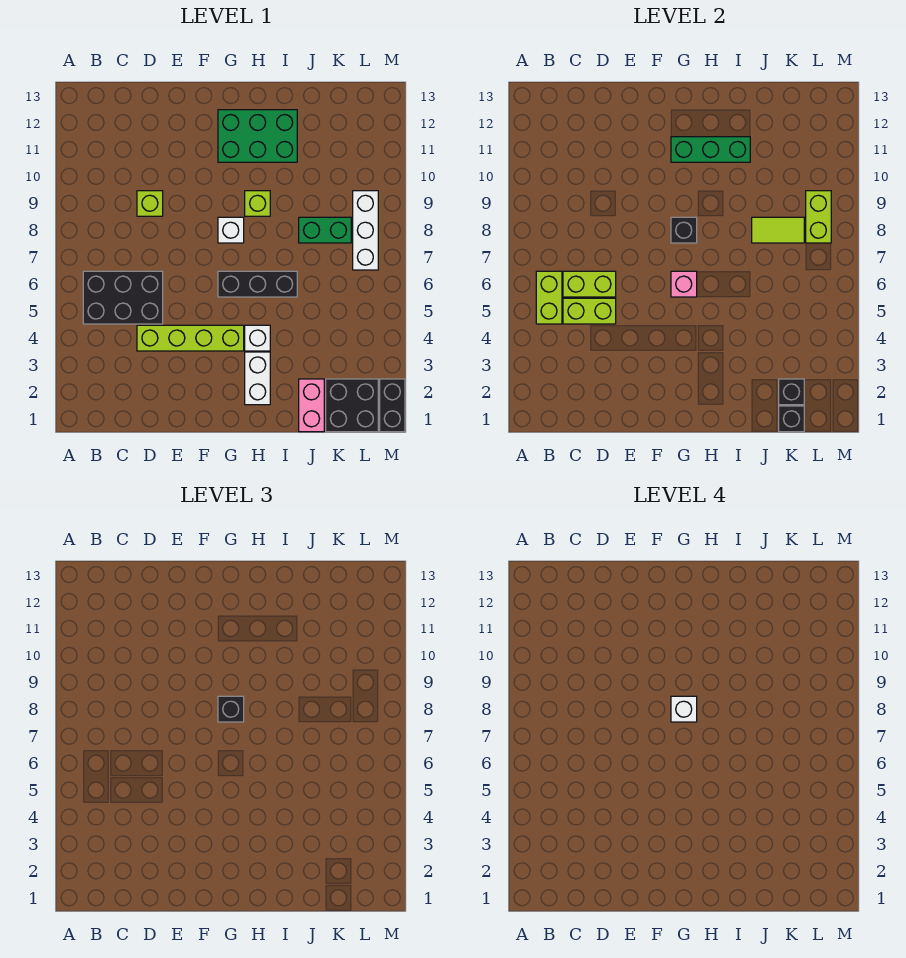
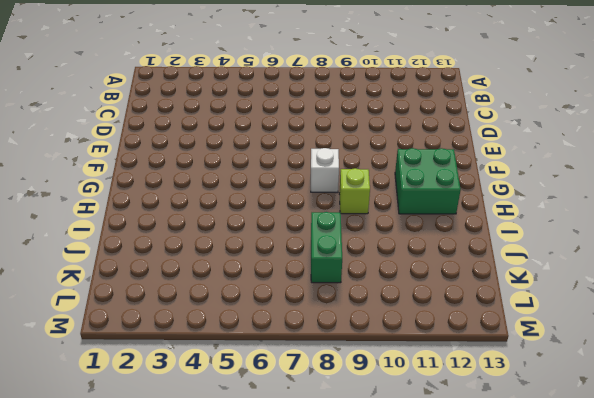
green brick G11:H12 level 1 -> green brick G11:I12 level 1
none -> black brick B5:D6 level 1
none -> lime brick D4:G4 level 1
none -> lime brick D9 level 1

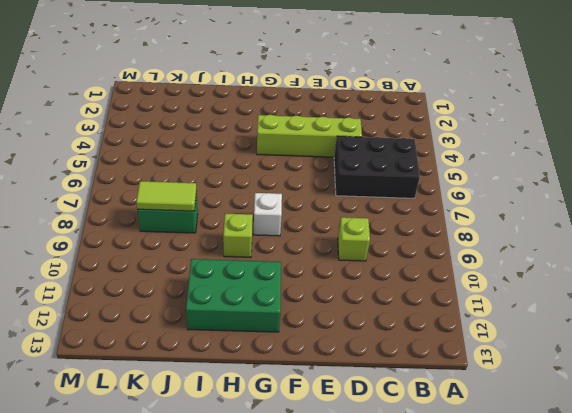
none -> black brick G6:I6 level 1
none -> white brick H2:H3 level 1
none -> white brick H4 level 1

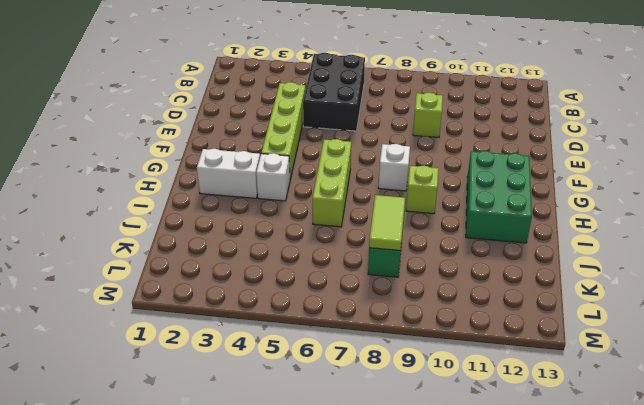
lime brick G6:I6 level 1 -> black brick G6:I6 level 1
none -> pink brick J1:J2 level 1
none -> black brick K1:L2 level 1
none -> white brick L7:L9 level 1

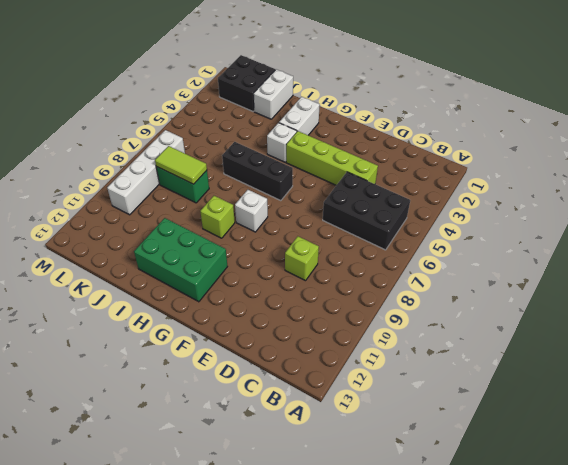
white brick J1:J2 level 1 -> pink brick J1:J2 level 1
white brick L7:L10 level 1 -> white brick L7:L9 level 1
none -> black brick M1:M2 level 1
none -> lime brick B5:B6 level 2
none -> lime brick C5:D5 level 2

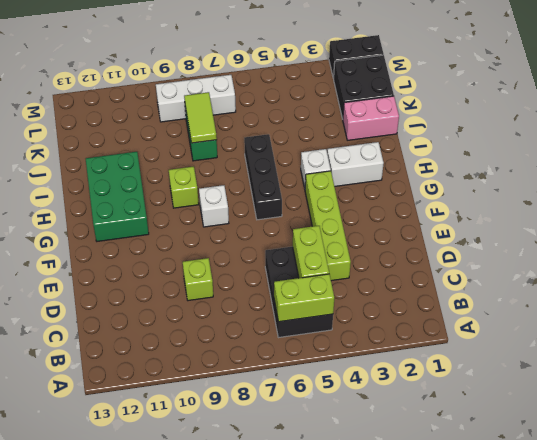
none -> lime brick C6:D6 level 2
none -> pink brick G6 level 2
none -> black brick G8 level 2

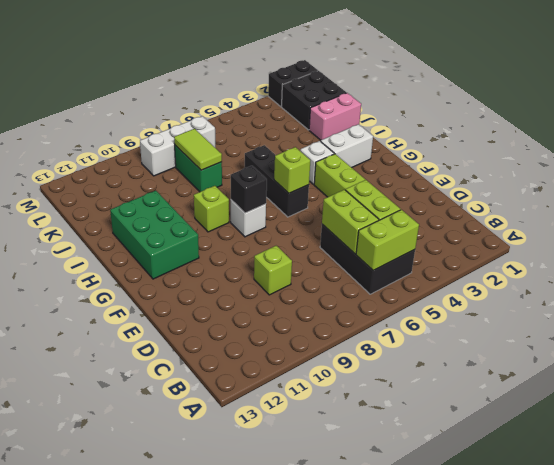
lime brick G6 level 2 -> pink brick G6 level 2
none -> green brick G11:I11 level 2
none -> black brick K1 level 2
none -> black brick K2 level 2

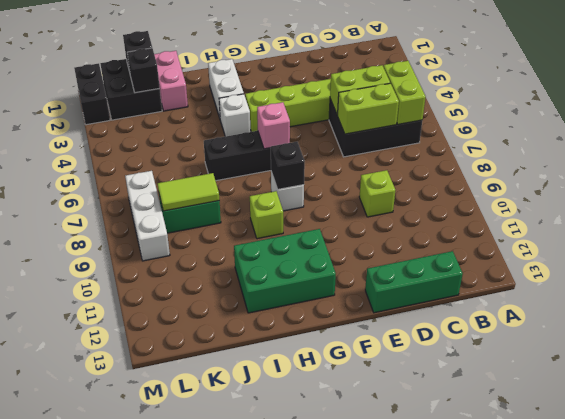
green brick C13:E13 level 1 -> green brick G11:I11 level 2
none -> lime brick L8:L9 level 2
none -> black brick G8 level 3
none -> white brick G8 level 4

